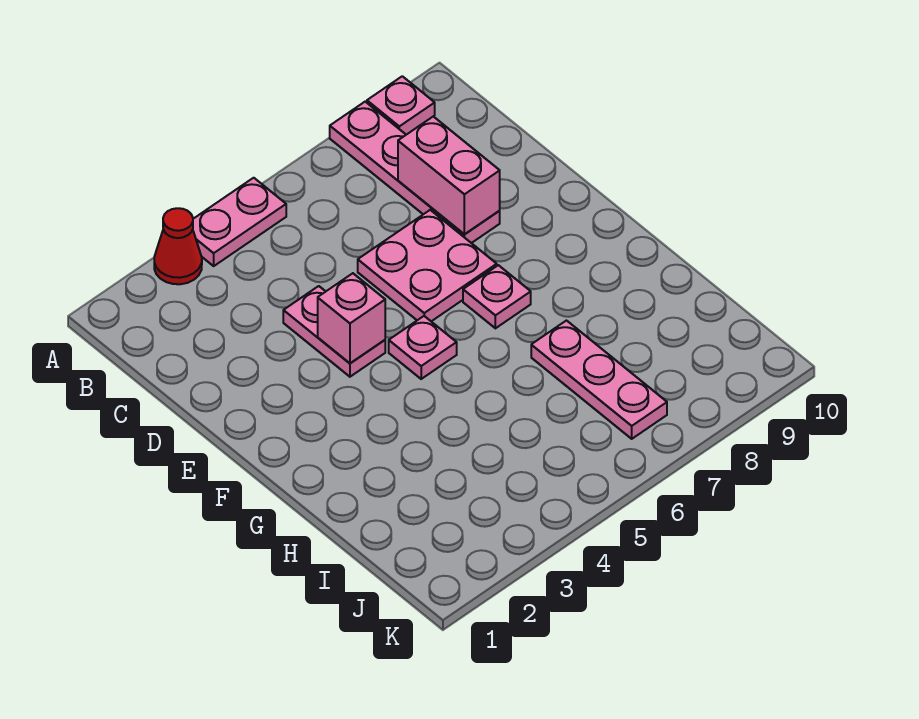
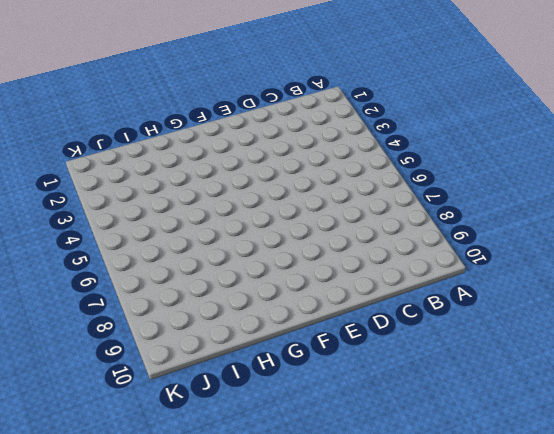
none -> red cone A3 level 1
none -> pink plate A4:A5 level 1

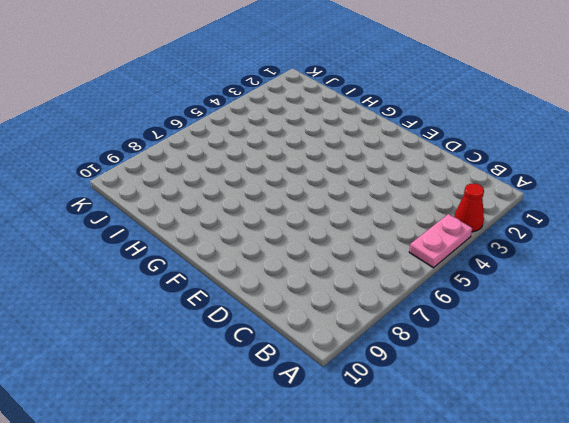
none -> pink plate A8:D8 level 1
none -> pink plate A9 level 1

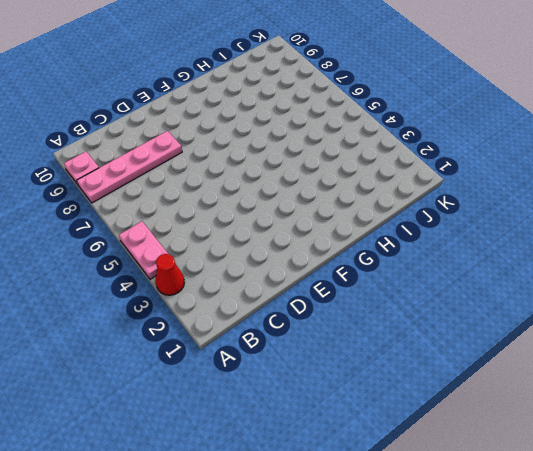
none -> pink plate D4:E4 level 1
none -> pink plate D6:E7 level 1

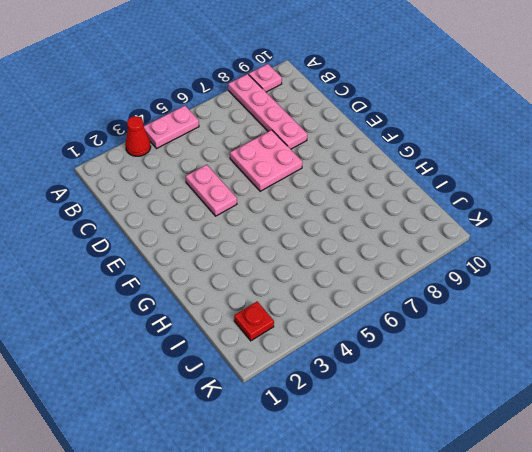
red plate J2 level 1 -> none
none -> pink plate F5 level 1
none -> pink plate F7 level 1

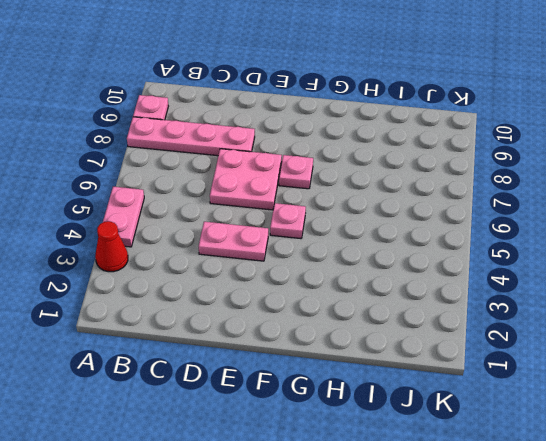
none -> pink plate H7:J7 level 1
none -> pink brick C8:D8 level 2

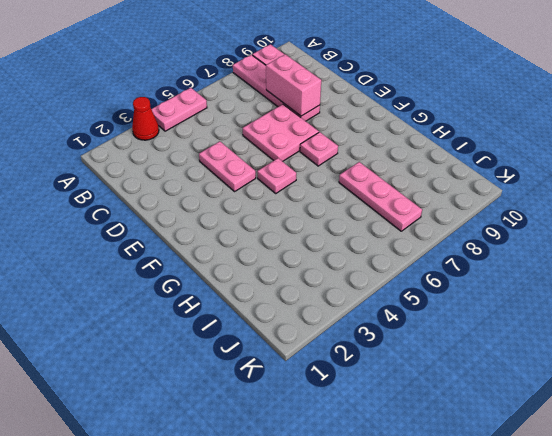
none -> pink brick E4 level 2

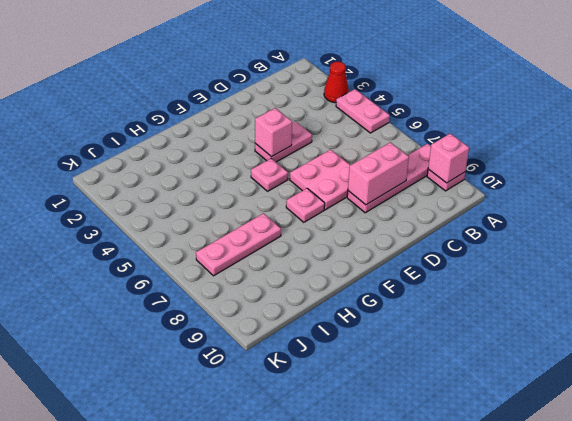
pink brick A9 level 2 -> none

